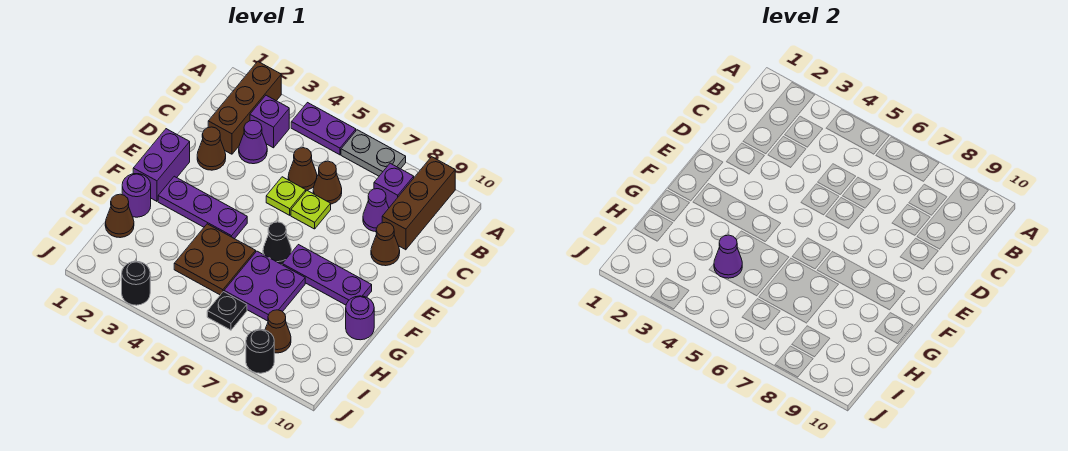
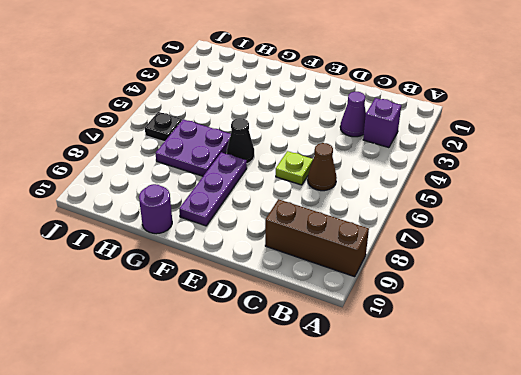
none -> brown brick A2:C2 level 1
none -> purple plate A4:A5 level 1
none -> grey plate A6:A7 level 1

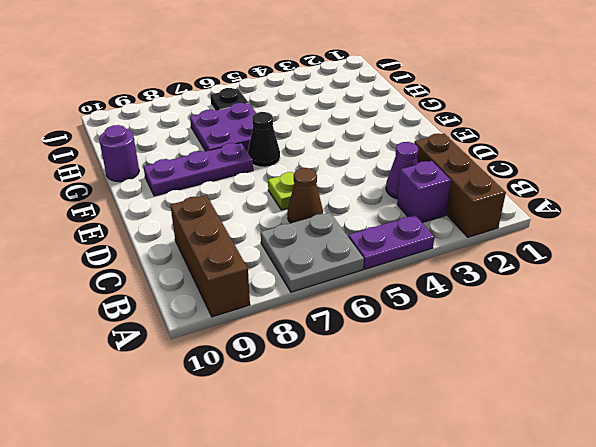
grey plate A6:B7 level 1 -> grey plate A6:A7 level 1
none -> purple brick B8 level 1
none -> brown cone C5 level 1
none -> purple cone C8 level 1

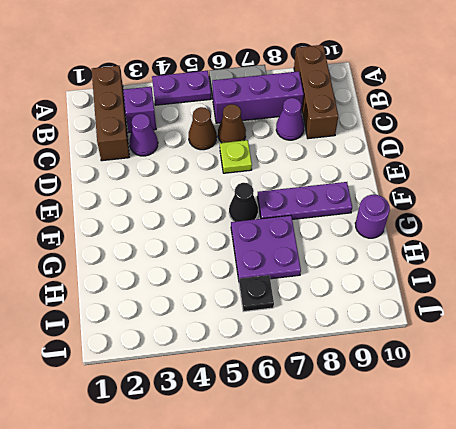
purple brick B6:B8 level 1 -> purple brick B8 level 1
none -> brown cone D2 level 1
none -> lime plate D5 level 1
none -> brown cone D9 level 1

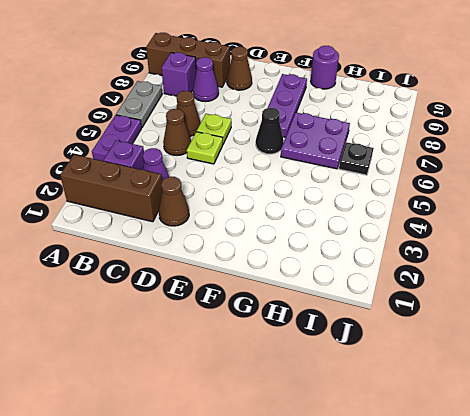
none -> purple brick E1:F1 level 1
none -> purple plate F2:F4 level 1
none -> purple round brick G1 level 1

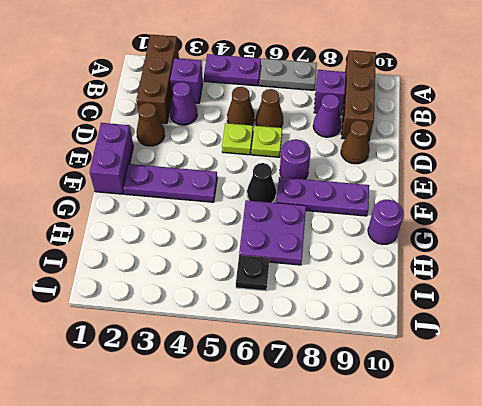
purple round brick E7 level 1 -> purple round brick G1 level 1
none -> brown plate G4:H5 level 1
none -> brown cone H1 level 1
none -> brown cone I8 level 1

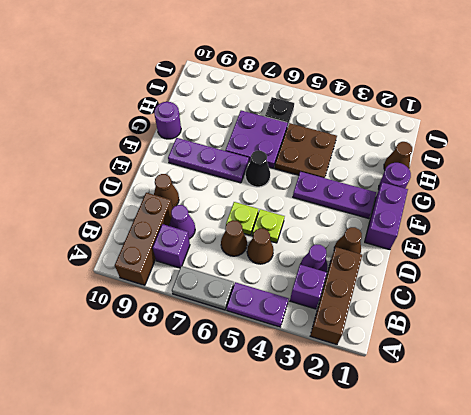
none -> brown cone I8 level 1
none -> black round brick J3 level 1
none -> black round brick J8 level 1

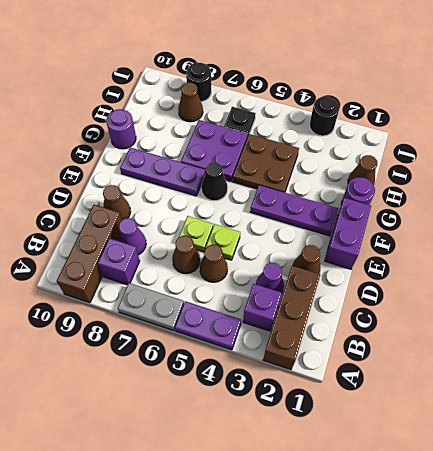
none -> purple cone H4 level 2

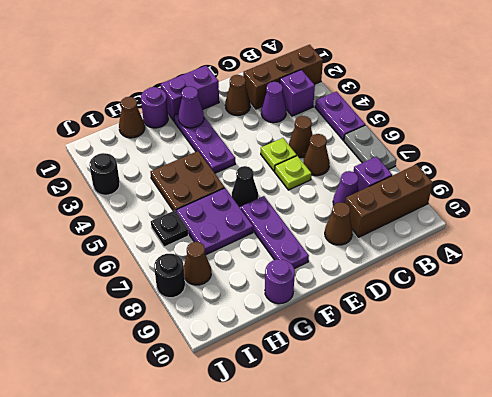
purple cone F2 level 2 -> purple cone H4 level 2

